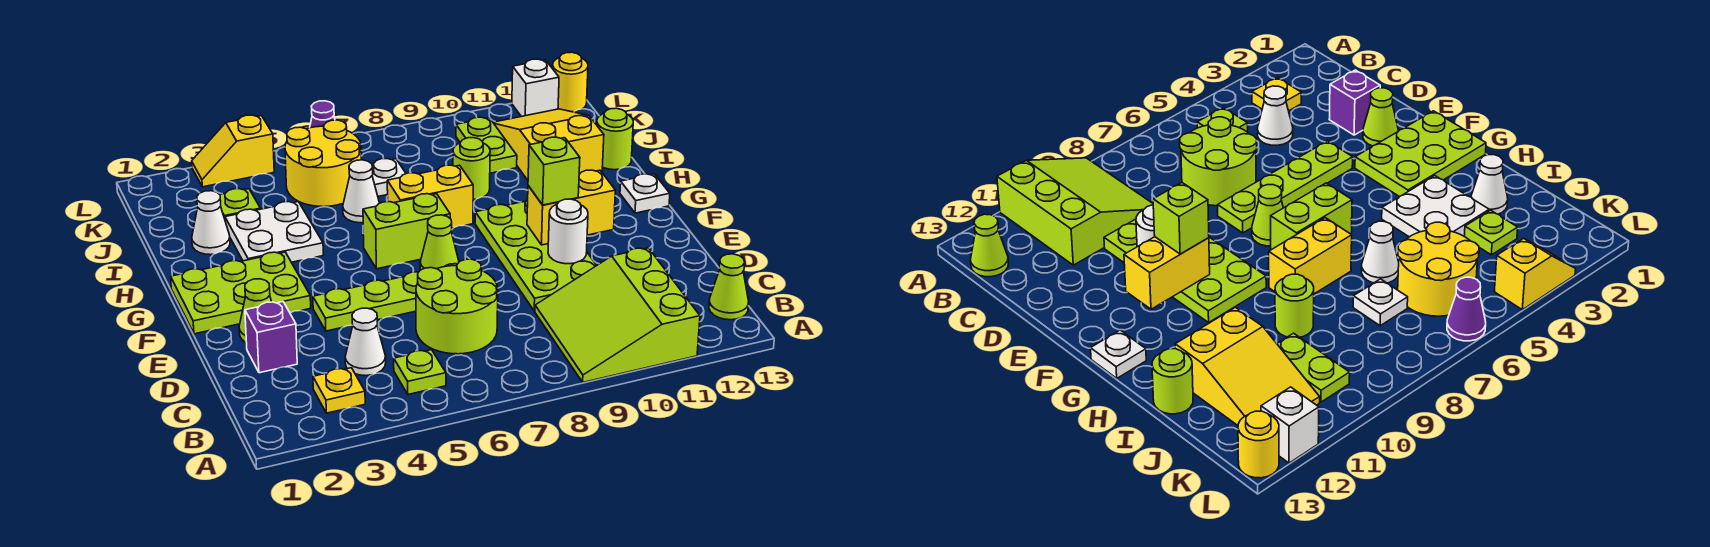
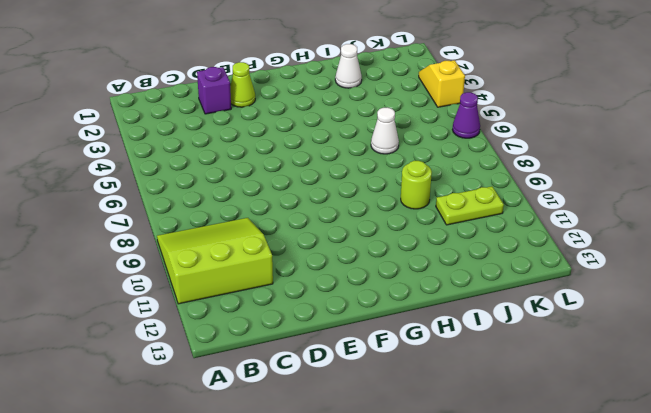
none -> yellow plate B3 level 1
none -> lime plate B5 level 1
none -> lime cone B13 level 1
none -> white cone C4 level 1

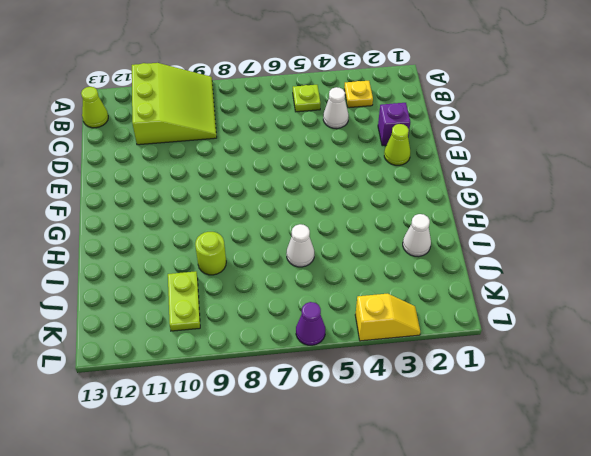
none -> lime round brick C6:D7 level 1
none -> lime plate D9:G10 level 1
none -> lime plate E4:E7 level 1
none -> lime plate F1:G3 level 1

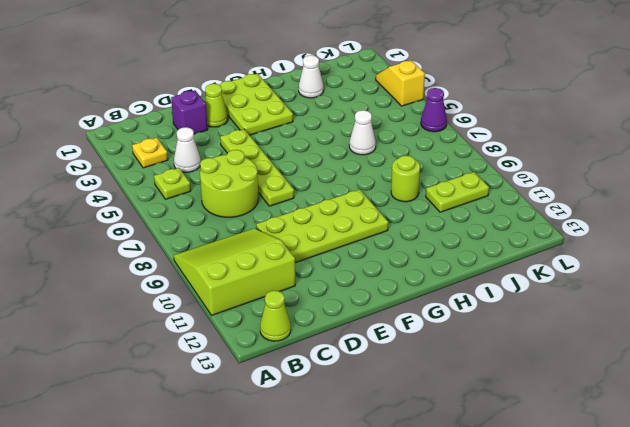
none -> lime cone F7 level 1
none -> lime brick G6:G7 level 1
none -> white plate G13 level 1
none -> white plate H3:I4 level 1

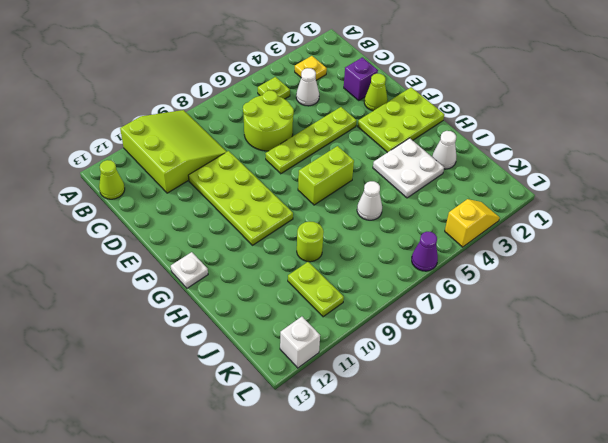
none -> lime cone F7 level 1
none -> yellow brick H7:H8 level 1
none -> yellow slope I11:K12 level 1 top I
none -> lime round brick I13 level 1

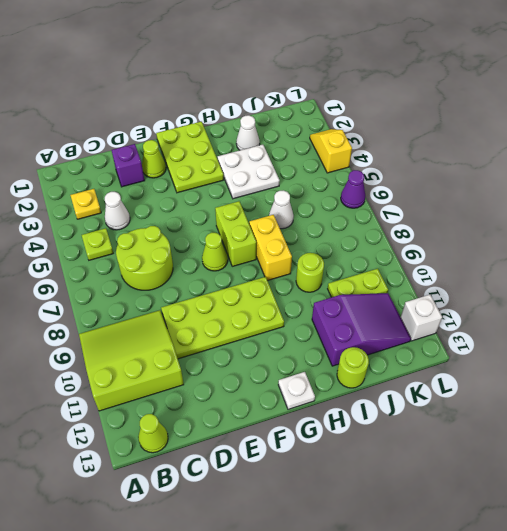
purple slope I11:K12 level 1 top I -> yellow slope I11:K12 level 1 top I
none -> lime plate E4:E7 level 1
none -> lime plate J3 level 1
none -> yellow round brick J5:K6 level 1
none -> white plate J7 level 1

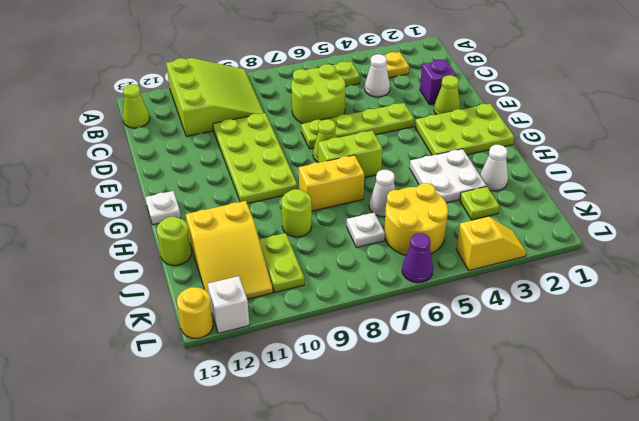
none -> white round brick E10 level 2
none -> yellow brick F10:F11 level 2
none -> lime brick F10 level 3

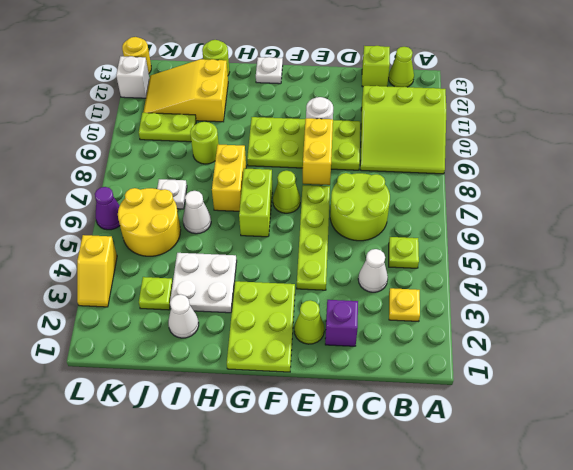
lime brick C13 level 1 -> lime brick F10 level 3
yellow brick E8:E9 level 2 -> yellow brick F10:F11 level 2

